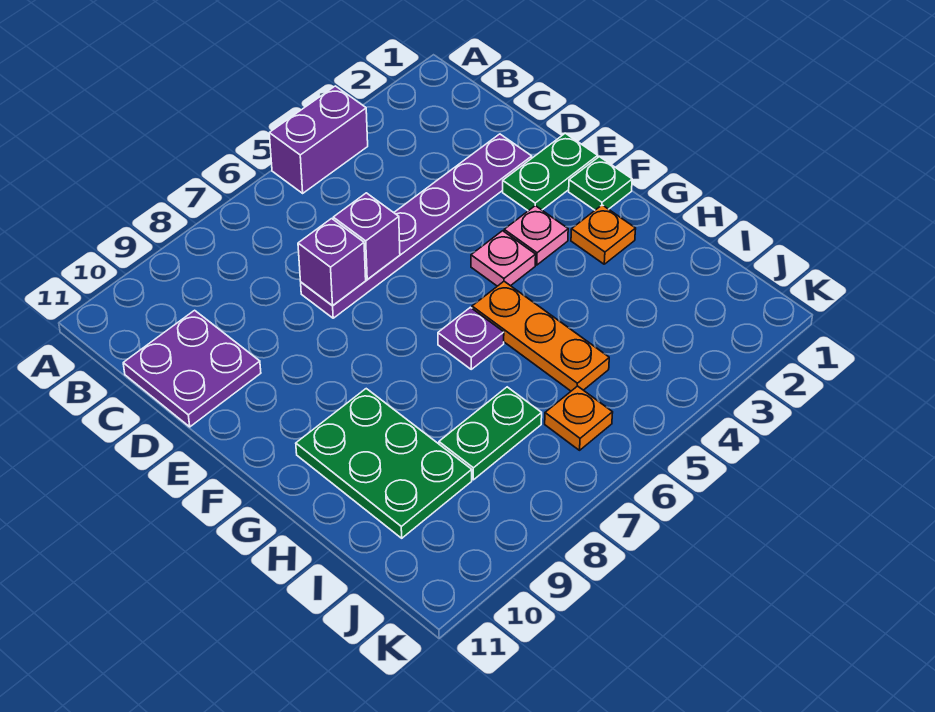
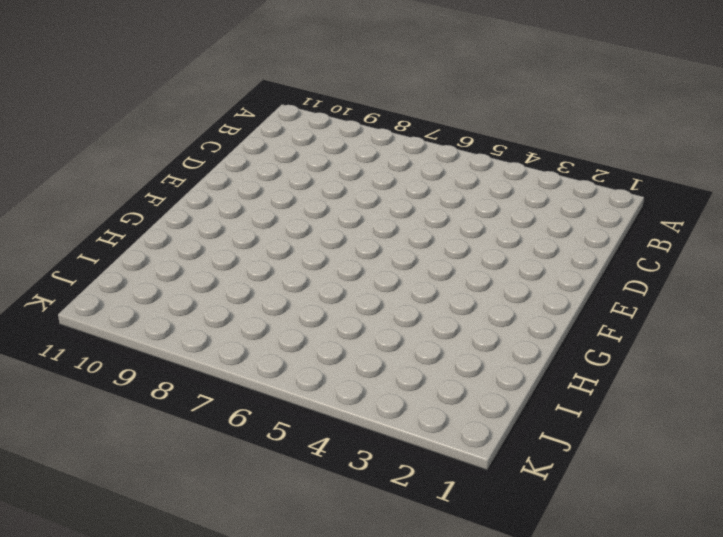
none -> purple brick A4:A5 level 1
none -> purple plate C10:D11 level 1
none -> purple plate D2:D7 level 1

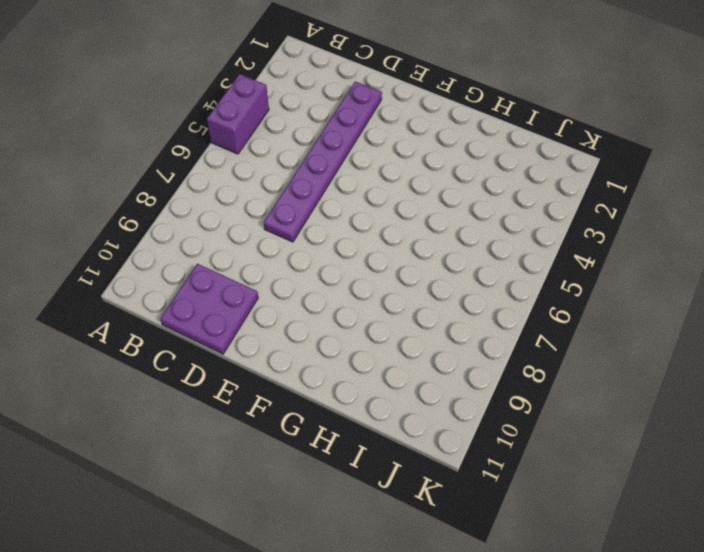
none -> green plate E1:E2 level 1
none -> green plate F1 level 1
none -> pink plate F3 level 1

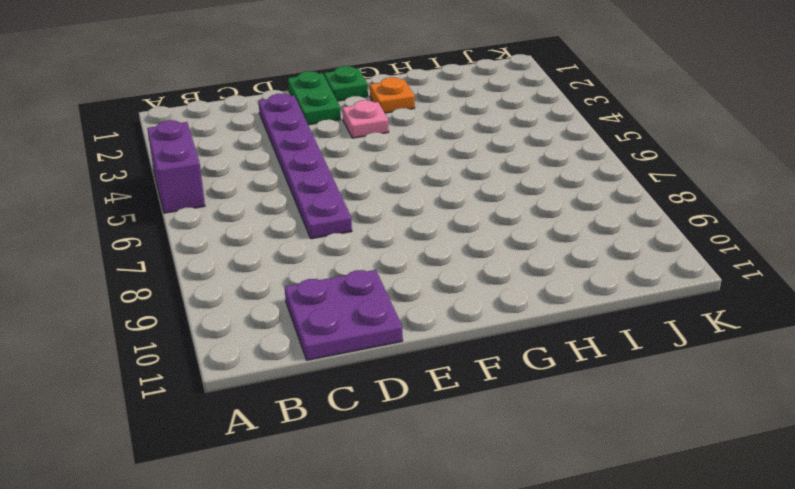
none -> pink plate F4 level 1
none -> orange plate G5:I5 level 1
none -> purple plate G6 level 1

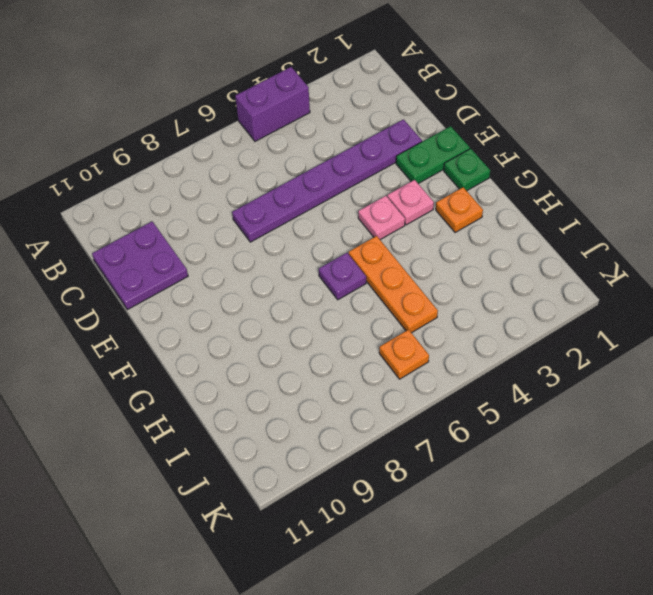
none -> green plate G9:I10 level 1
none -> green plate I7:I8 level 1
none -> purple brick D6 level 2

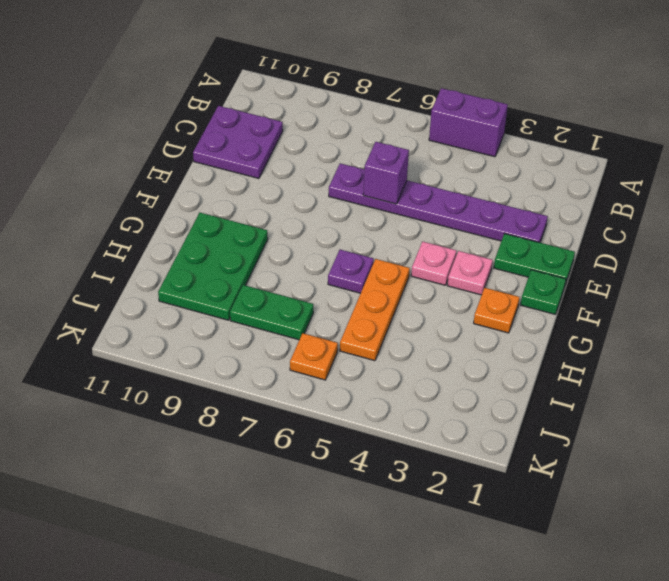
none -> purple brick D7 level 2

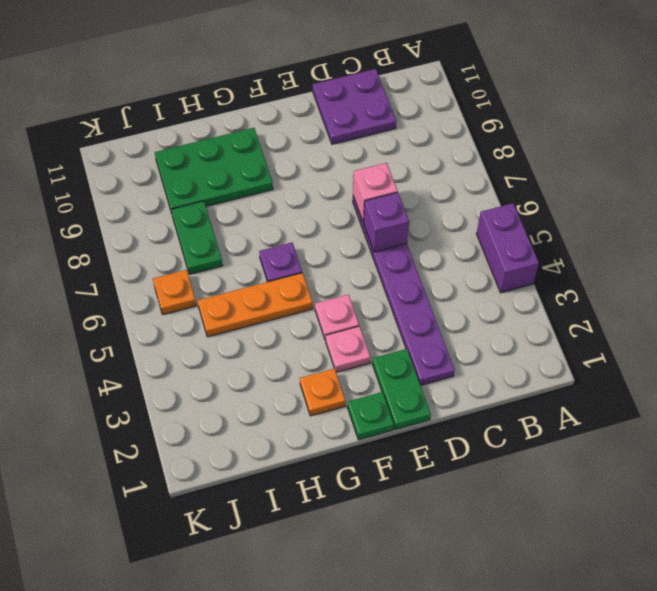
pink brick D7 level 2 -> purple brick D7 level 2

